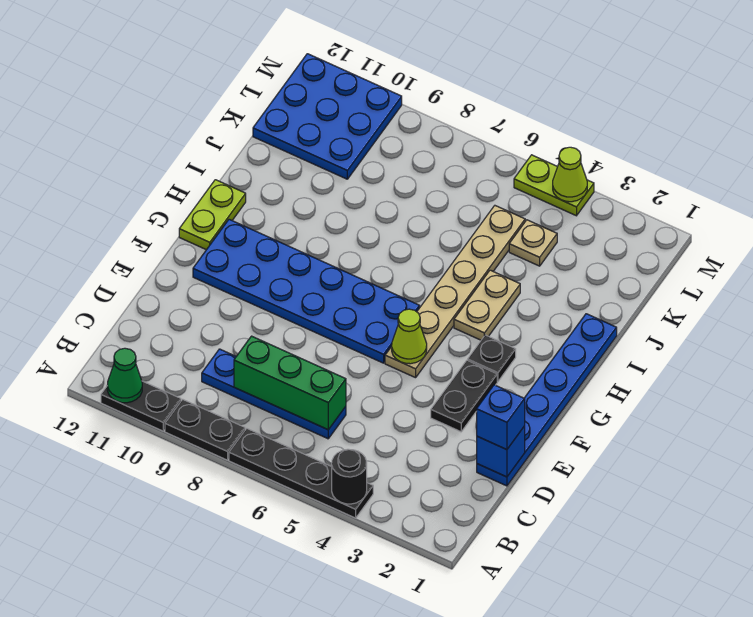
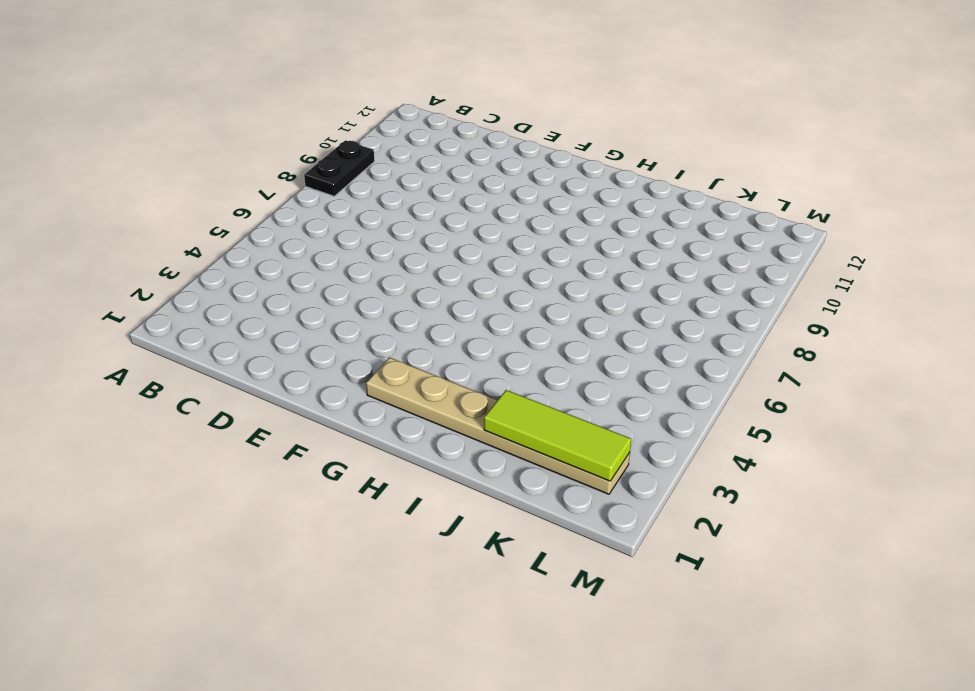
tan plate G2:L2 level 1 -> tan plate F5:K5 level 1
lime tile J2:L2 level 2 -> none
none -> black plate A4:A7 level 1
none -> black plate A10:A11 level 1
none -> blue plate C6:C9 level 1

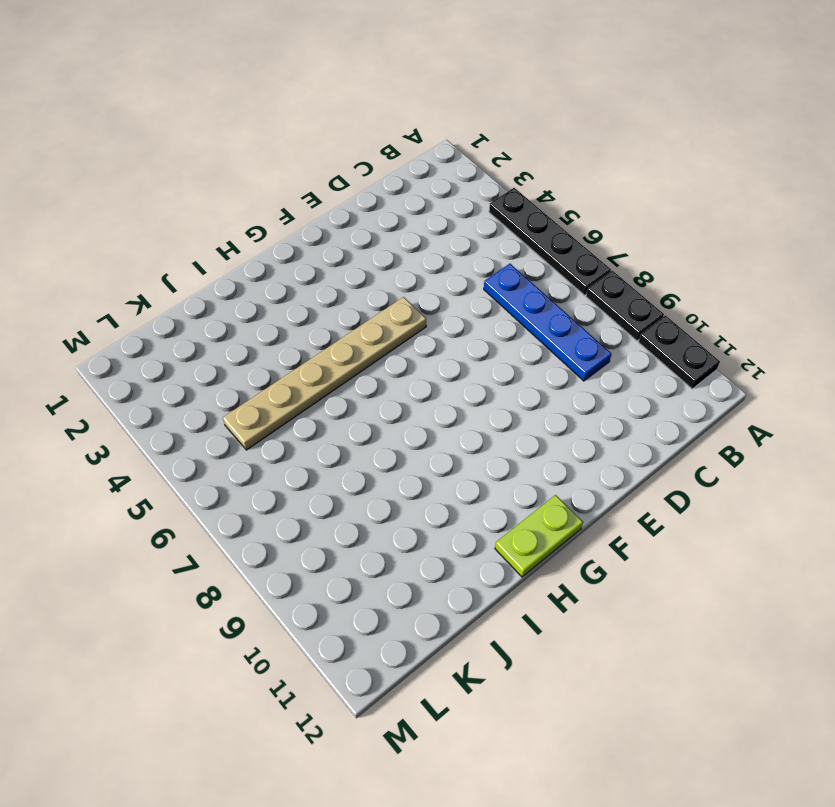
none -> blue plate D1:I1 level 1
none -> black plate E3:F3 level 1
none -> blue plate F6:G11 level 1

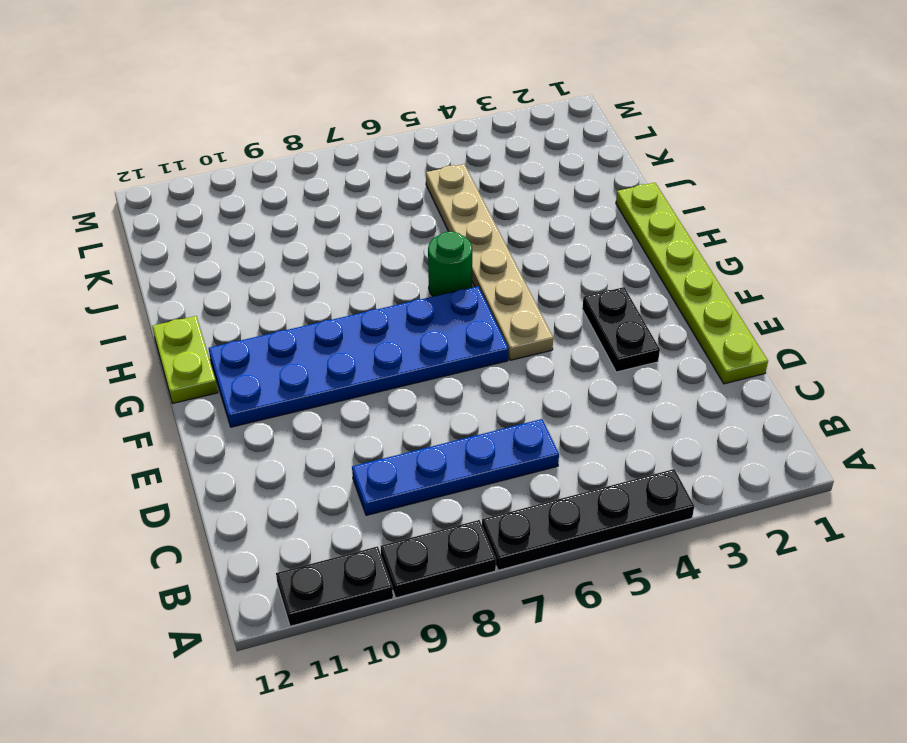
lime plate D1:I1 level 1 -> blue plate D1:I1 level 1
green round brick H6 level 1 -> none
none -> black plate G3 level 1
none -> tan plate H4:I4 level 1
none -> tan plate K4 level 1

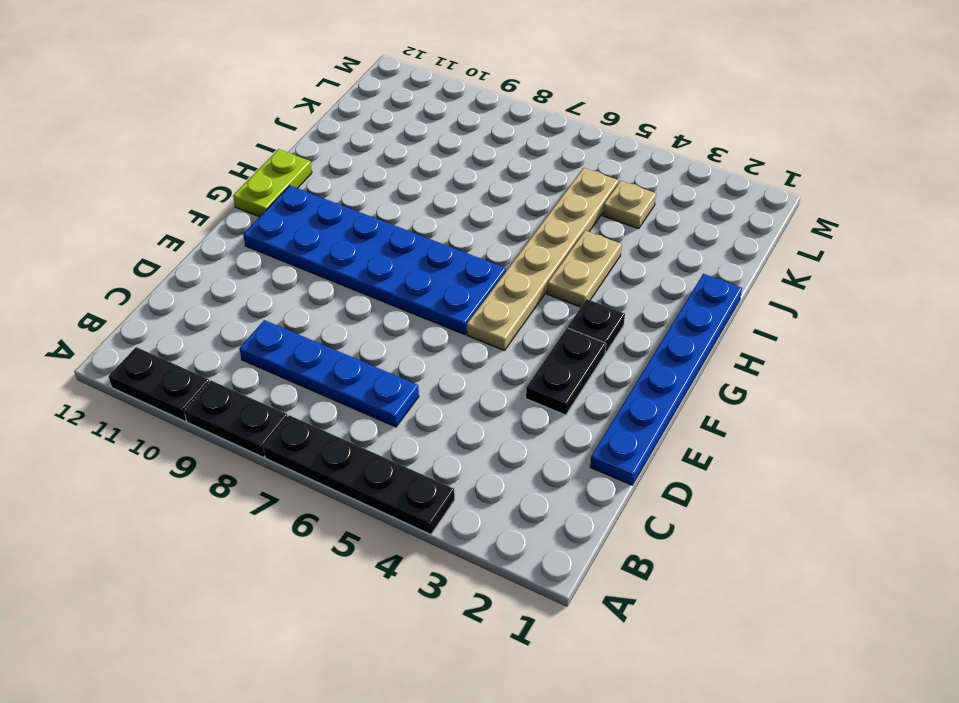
none -> blue plate K10:M12 level 1
none -> lime plate M4:M5 level 1
none -> black round brick A4 level 2

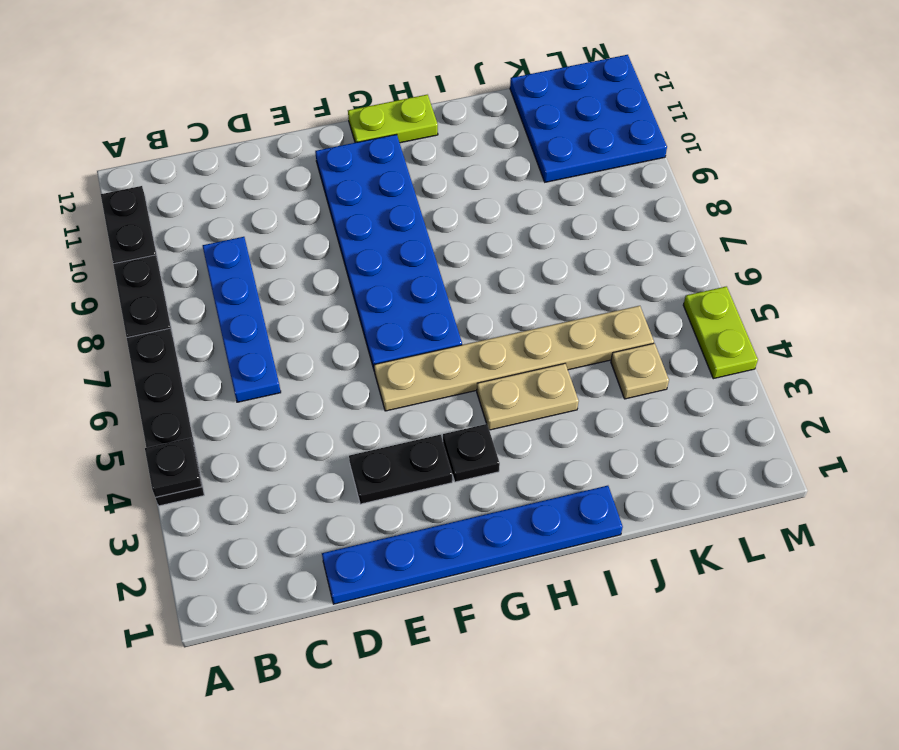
black plate A4 level 2 -> black round brick A4 level 2
none -> green cone A11 level 2
none -> green brick C6:C8 level 2
none -> blue brick D1 level 2

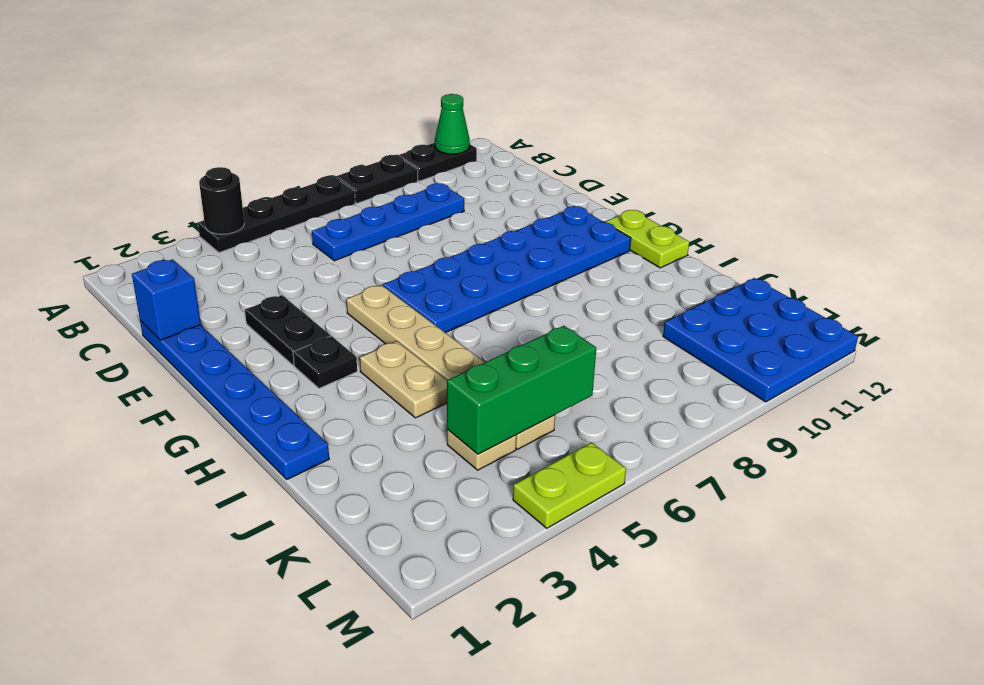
green brick K4:K6 level 2 -> green brick C6:C8 level 2
none -> lime cone F5 level 2
none -> lime cone M4 level 2
none -> blue brick D1 level 3

